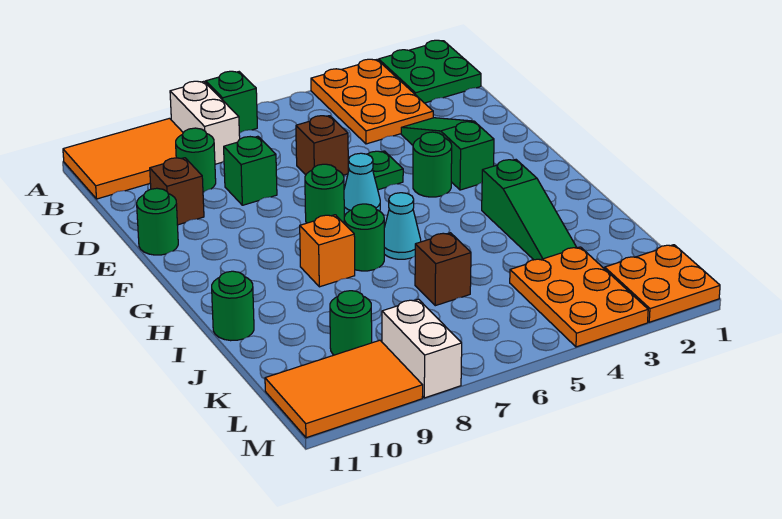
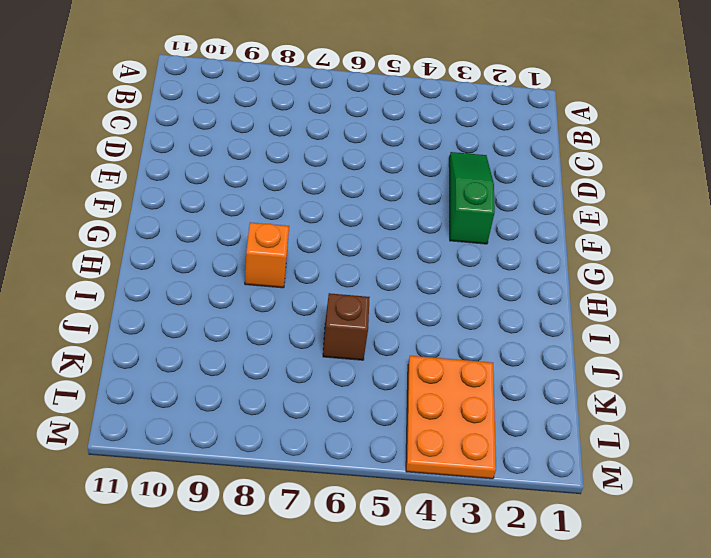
none -> green plate A1:B2 level 1
none -> orange plate A3:C4 level 1
none -> green brick A7 level 1

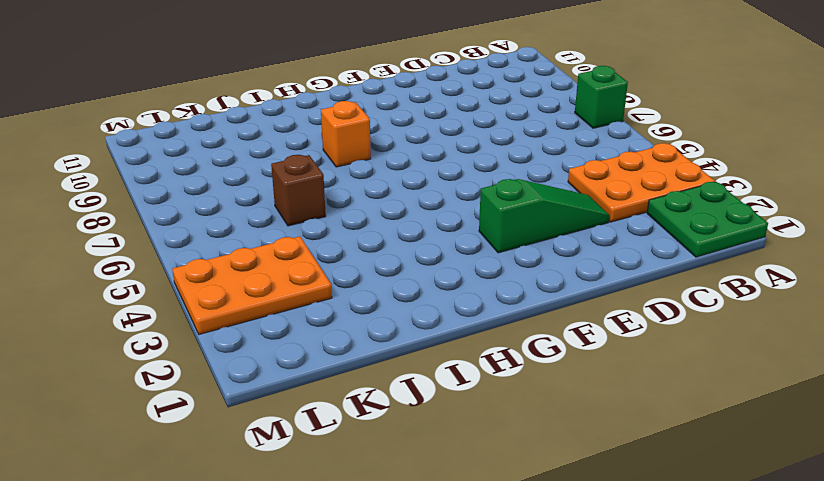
none -> white brick A8:B8 level 1
none -> orange tile A9:B11 level 1
none -> green round brick C9 level 1

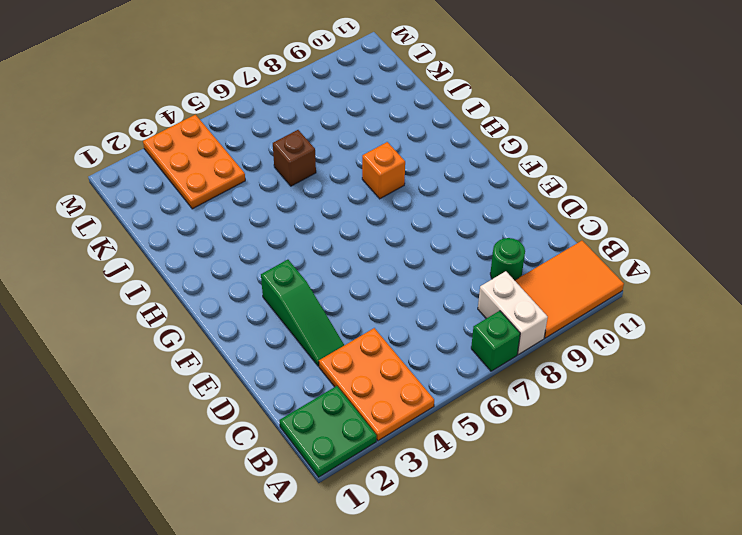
none -> brown brick D6 level 1
none -> green brick D8 level 1
none -> brown brick D10 level 1

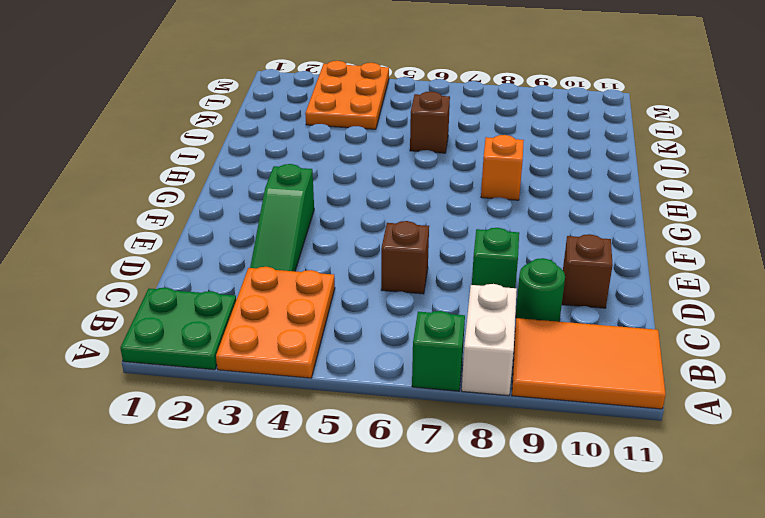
none -> green plate E5 level 1
none -> green round brick E11 level 1
none -> green round brick F4 level 1

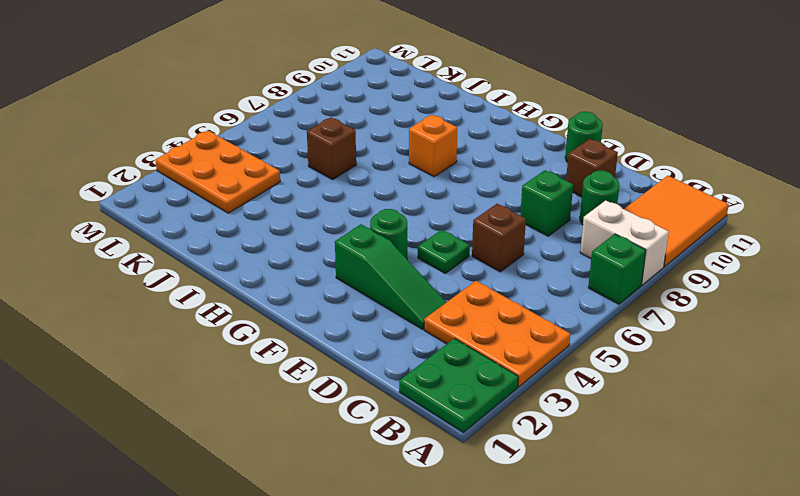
none -> cyan cone F6 level 1
none -> green round brick F7 level 1
none -> green slope H3:J3 level 1 top H

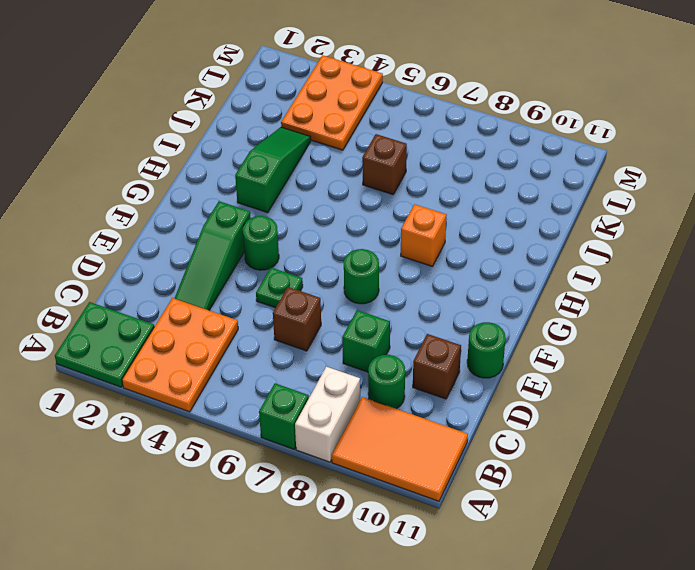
none -> cyan cone F6 level 1
none -> cyan cone H6 level 1
none -> green round brick H7 level 1

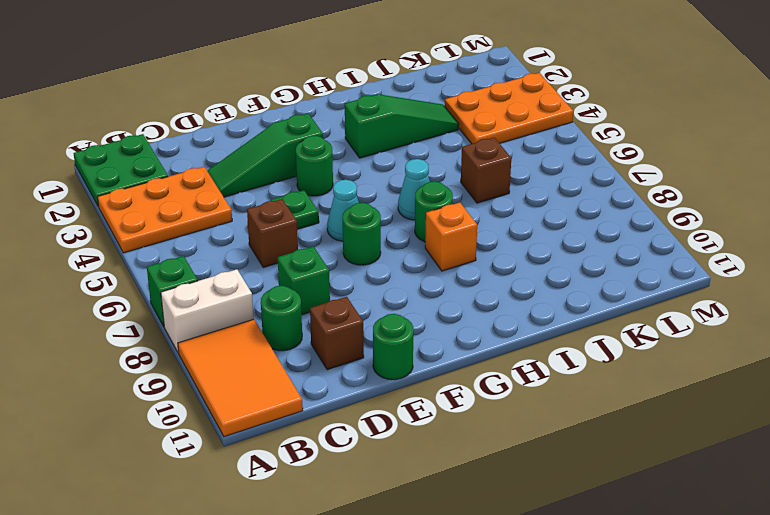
none -> green round brick I11 level 1
none -> green round brick K9 level 1
none -> orange plate L1:M2 level 1

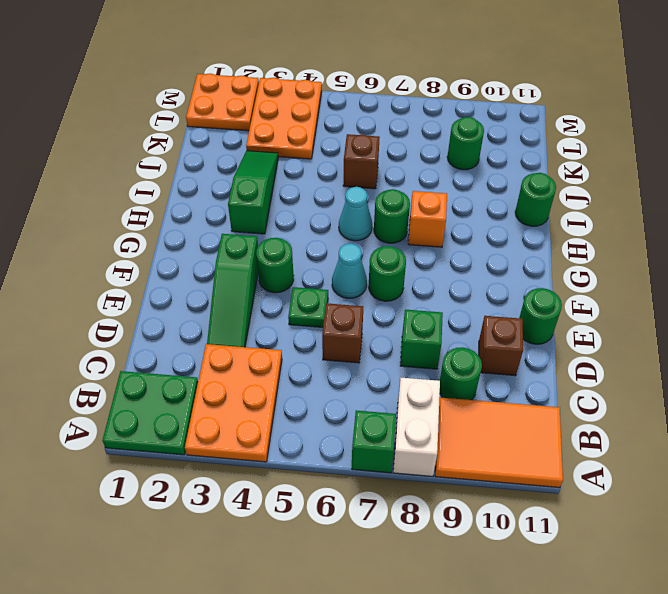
none -> white brick L8:M8 level 1
none -> orange tile L9:M11 level 1

